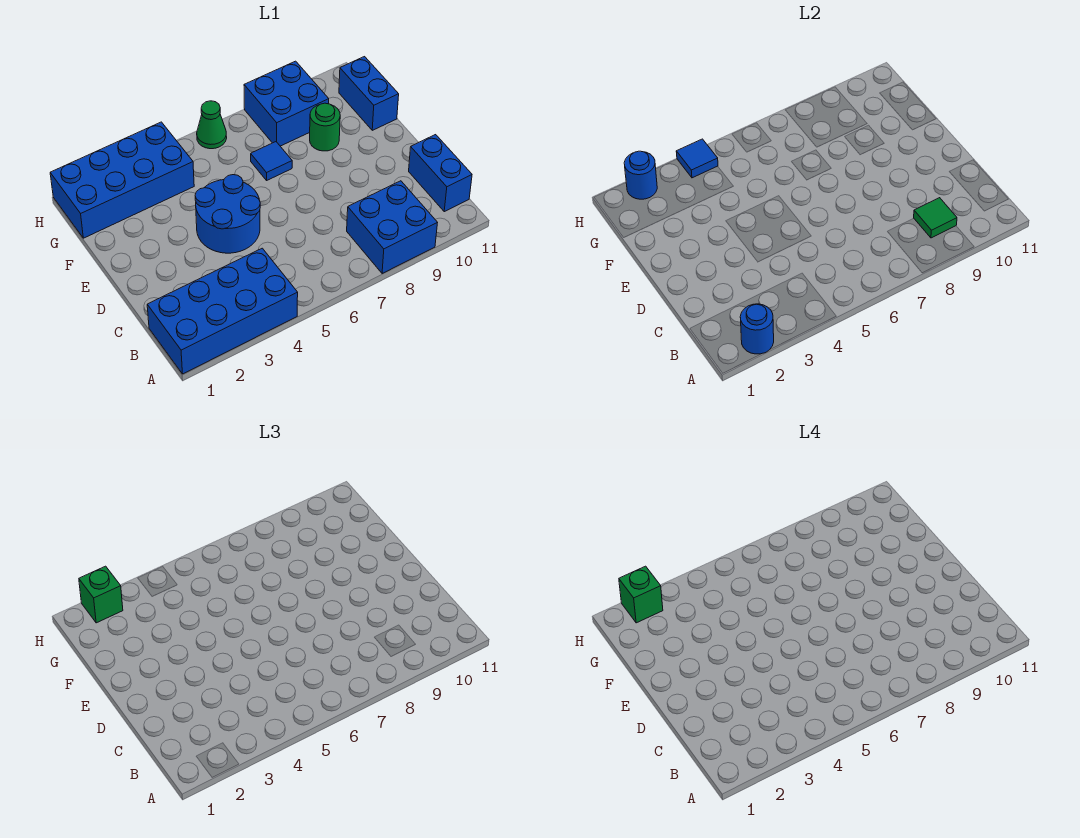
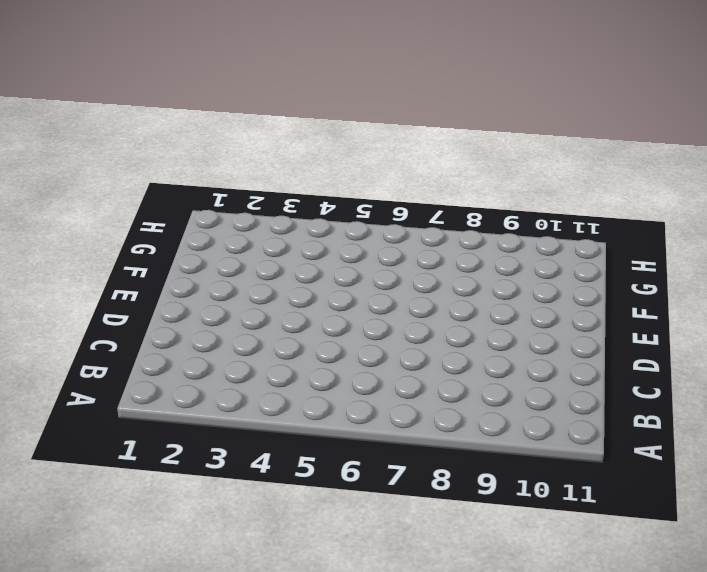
none -> blue brick A1:B4 level 1
none -> blue brick A8:B9 level 1
none -> blue brick B11:C11 level 1

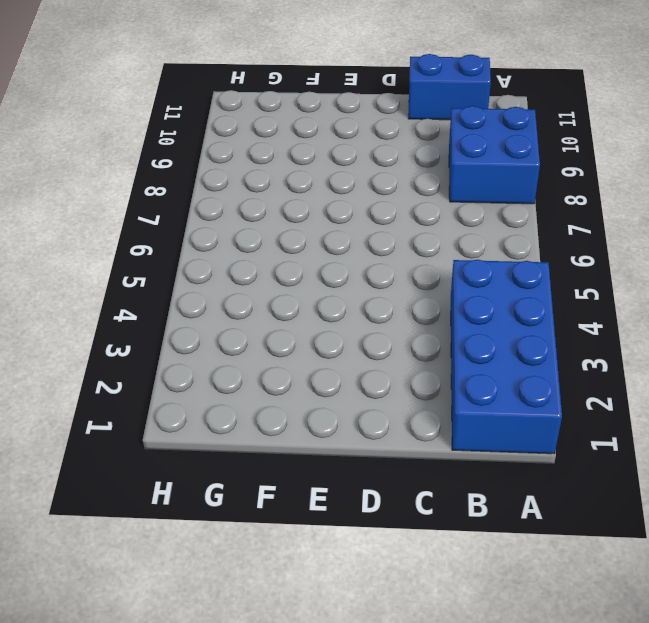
none -> blue round brick D4:E5 level 1
none -> blue tile F7 level 1
none -> green round brick F9 level 1

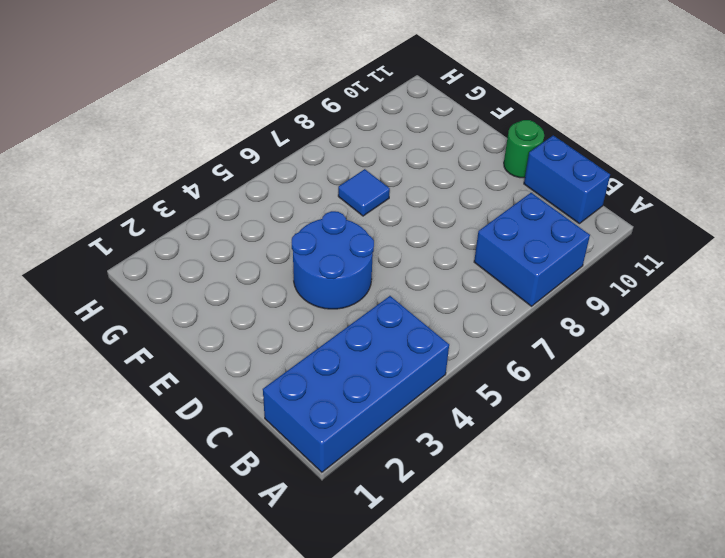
green round brick D11 level 1 -> green round brick F9 level 1
none -> blue brick F11:G11 level 1
none -> blue brick G1:H4 level 1
none -> blue brick G8:H9 level 1

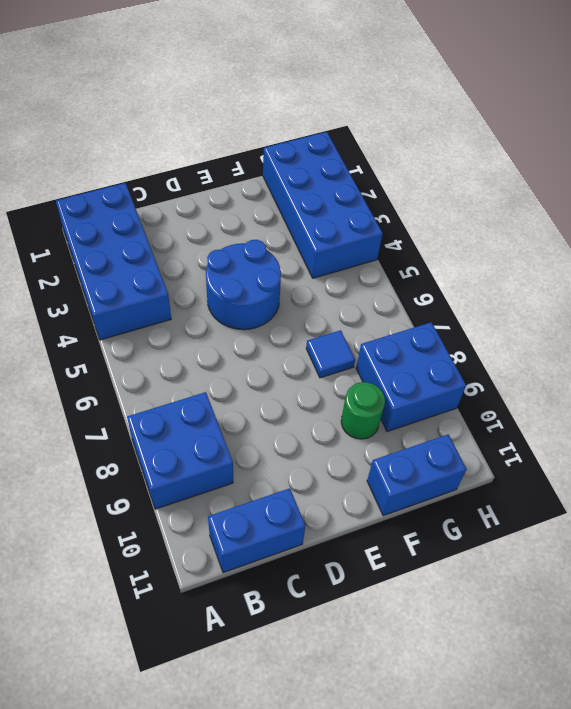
none -> green cone H6 level 1
none -> blue round brick A2 level 2
none -> green tile B9 level 2

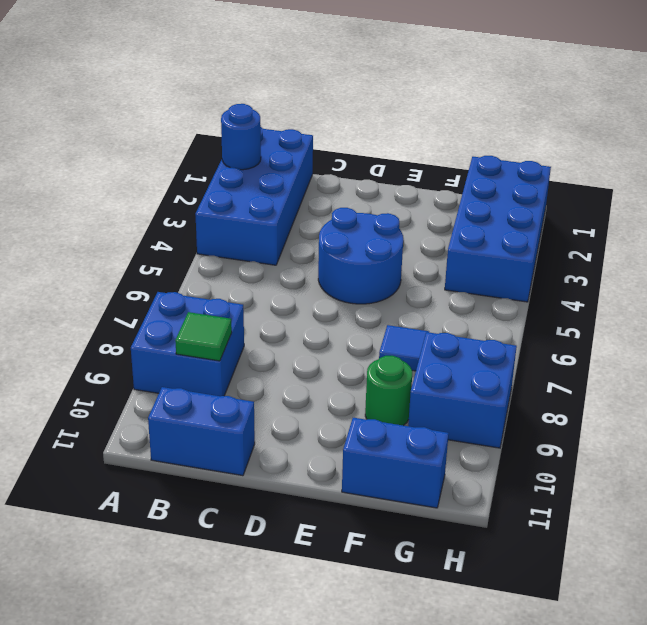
none -> green cone H6 level 1
none -> blue round brick H2 level 2
none -> blue tile H4 level 2

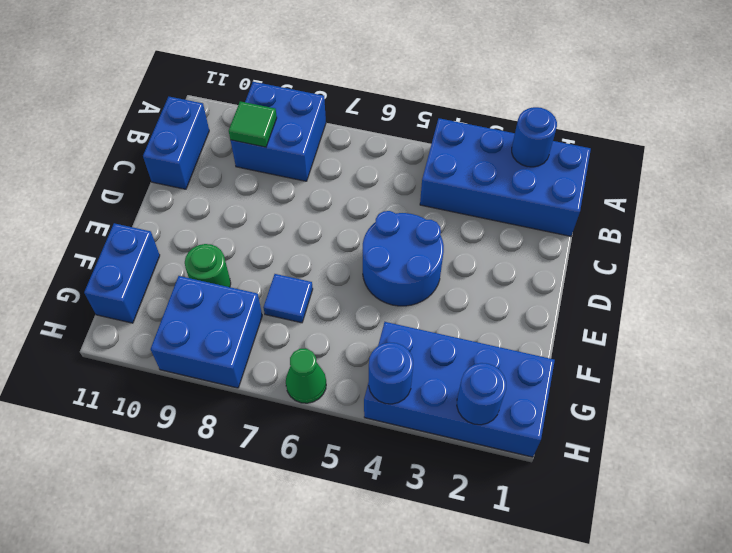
blue round brick H4 level 2 -> blue tile H4 level 2
none -> green brick H2 level 3
none -> green brick H2 level 4

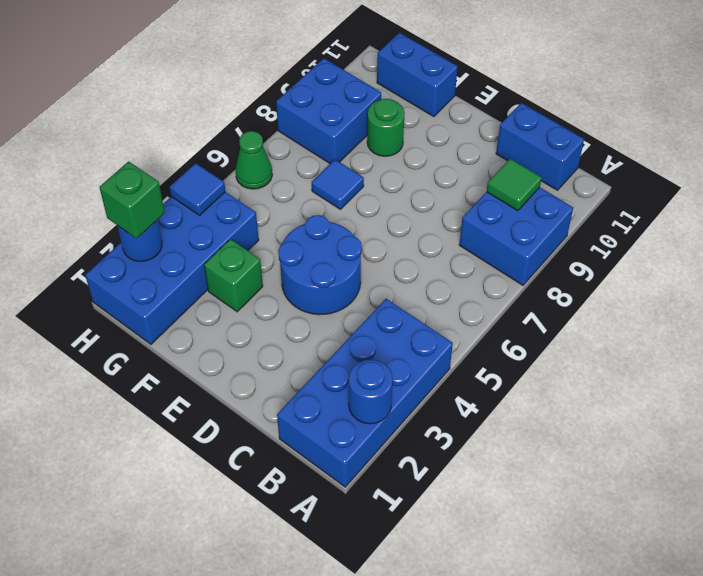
green brick F3 level 1 -> green brick H2 level 4

